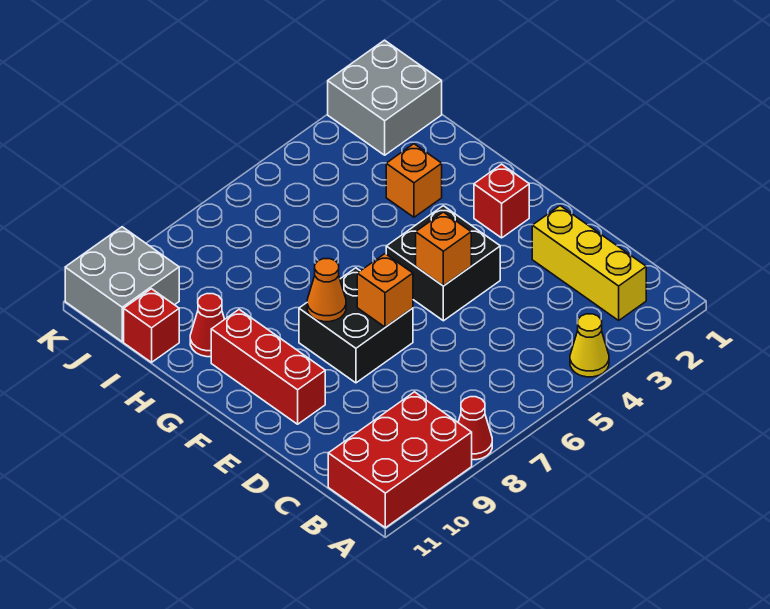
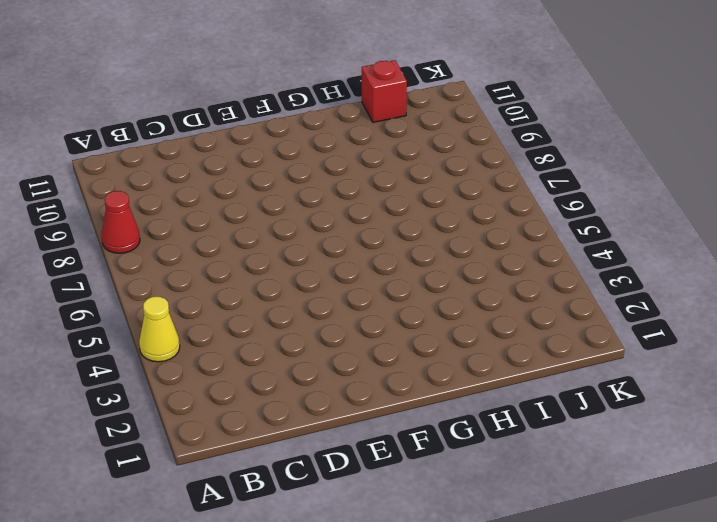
none -> red brick A9:B11 level 1
none -> yellow brick B2:D2 level 1
none -> black brick E4:F5 level 1

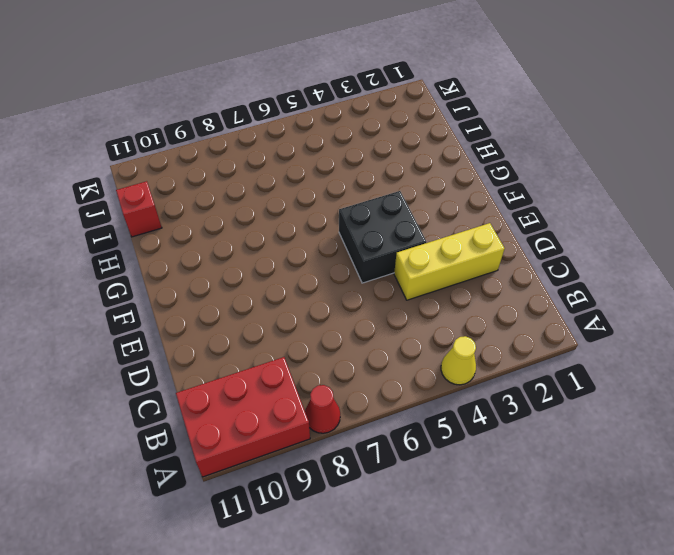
yellow brick D2:D4 level 1 -> yellow brick B2:D2 level 1
none -> black brick E7:F8 level 1
none -> red brick E10:G10 level 1
none -> red brick F2 level 1

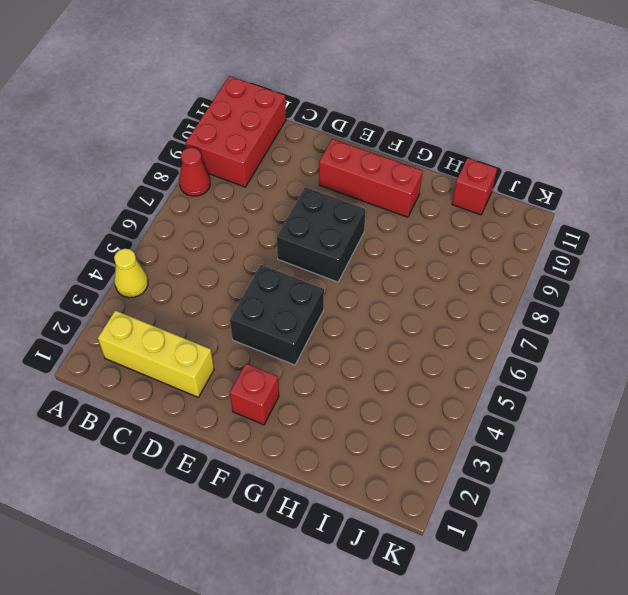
none -> orange brick H3 level 1
none -> red cone H10 level 1
none -> grey brick J1:K2 level 1

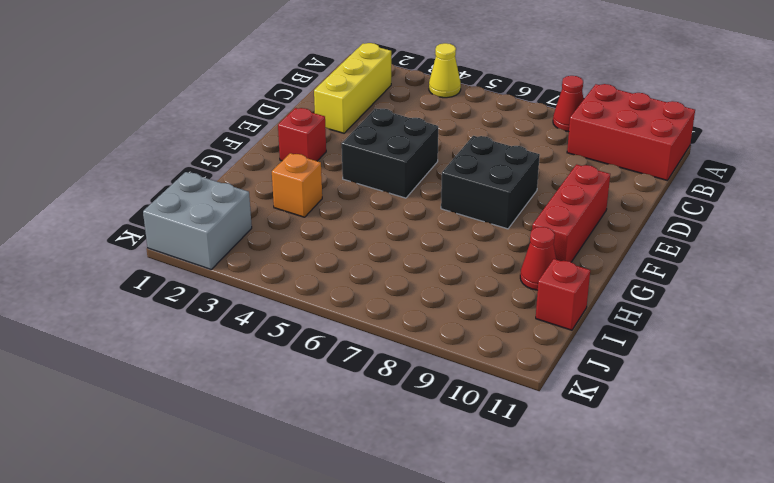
none -> grey brick J10:K11 level 1
none -> orange brick E5 level 2
none -> orange brick E7 level 2

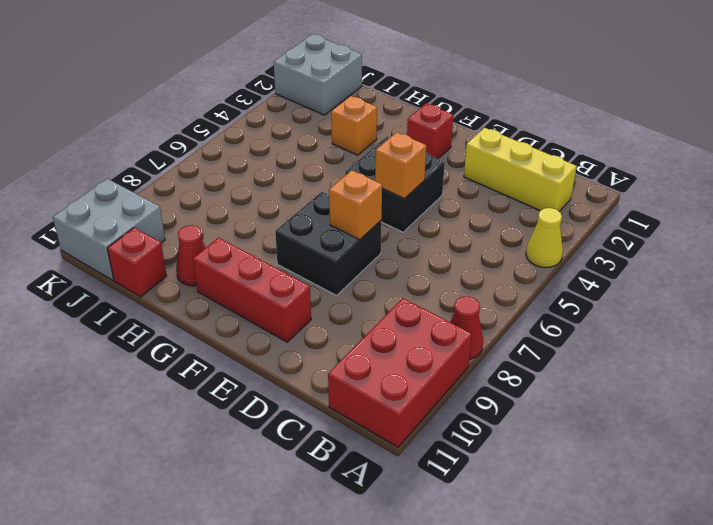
none -> orange cone F8 level 2

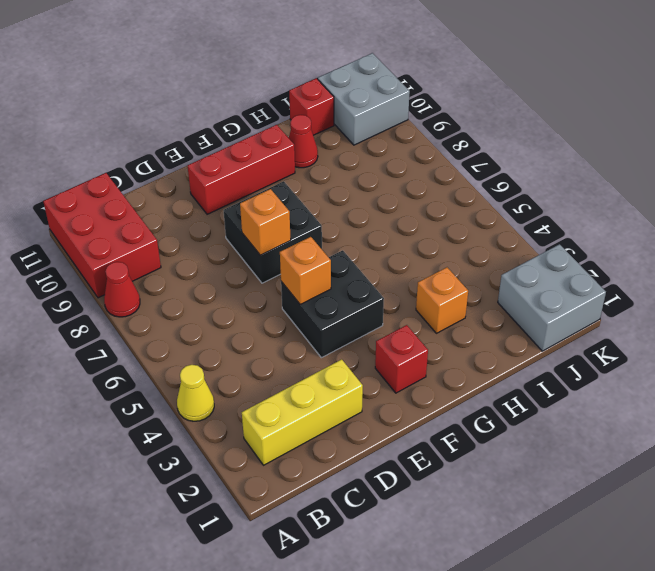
none -> orange cone F8 level 2

